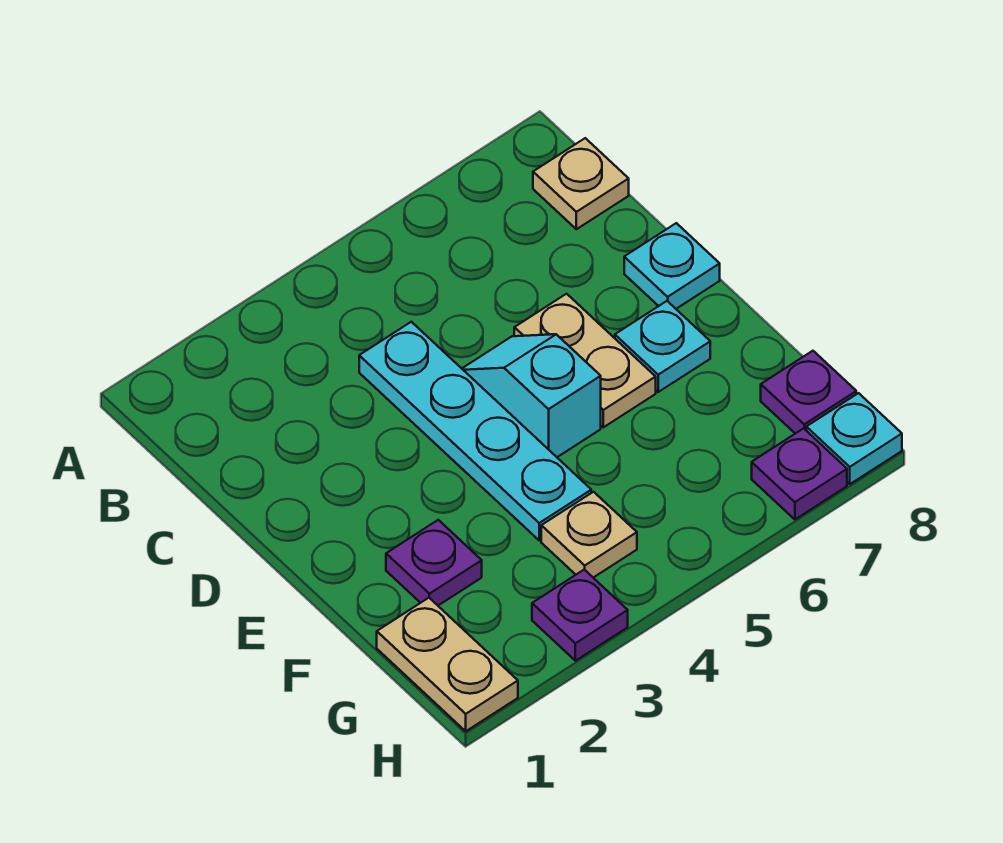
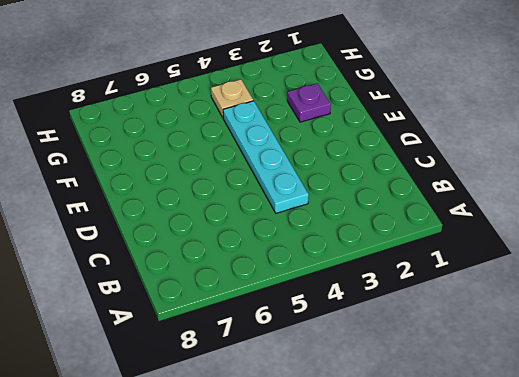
none -> tan plate B8 level 1
none -> cyan slope D5:E5 level 1 top E
none -> tan plate D6:E6 level 1

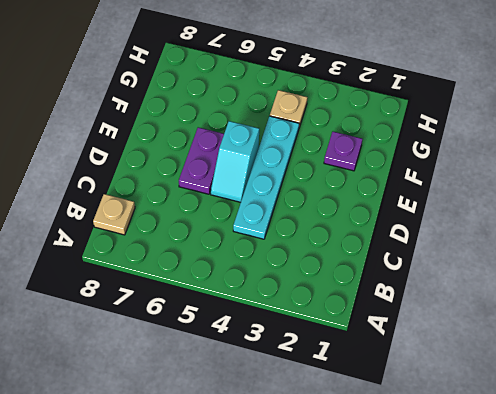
purple plate D6:E6 level 1 -> tan plate D6:E6 level 1
none -> cyan plate D8 level 1
none -> cyan plate E7 level 1
none -> tan plate G1:H1 level 1

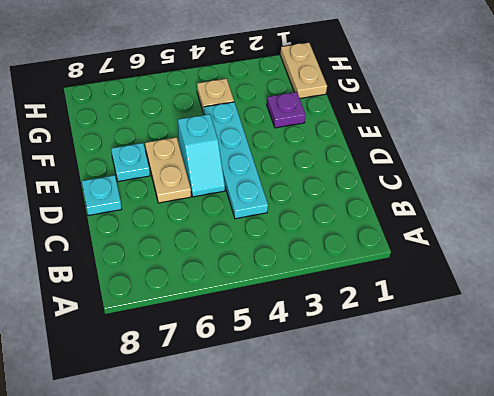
none -> tan plate B8 level 1
none -> purple plate G8 level 1
none -> purple plate H3 level 1

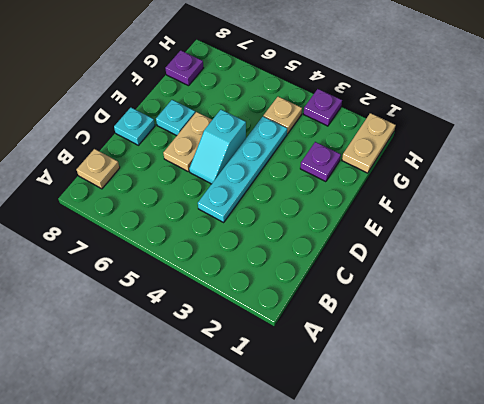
none -> purple plate H7 level 1
none -> cyan plate H8 level 1

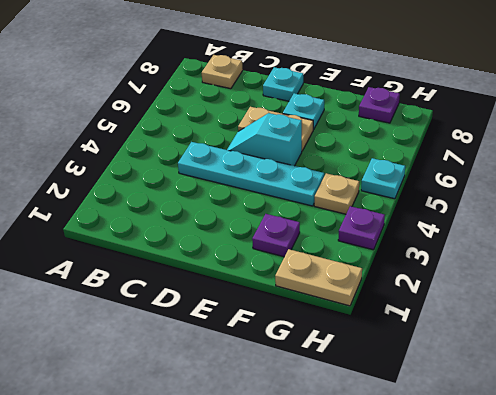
cyan plate H5 level 1 -> cyan plate H8 level 1
none -> purple plate H7 level 1

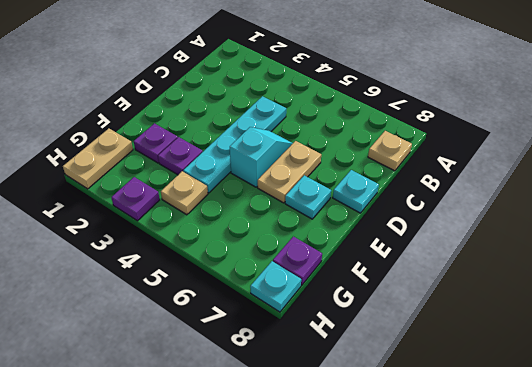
purple plate F3 level 1 -> purple plate H7 level 1

